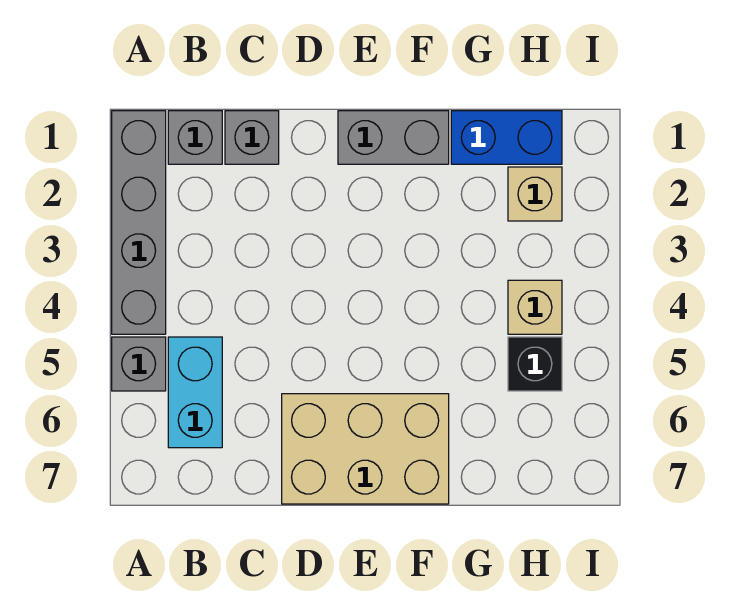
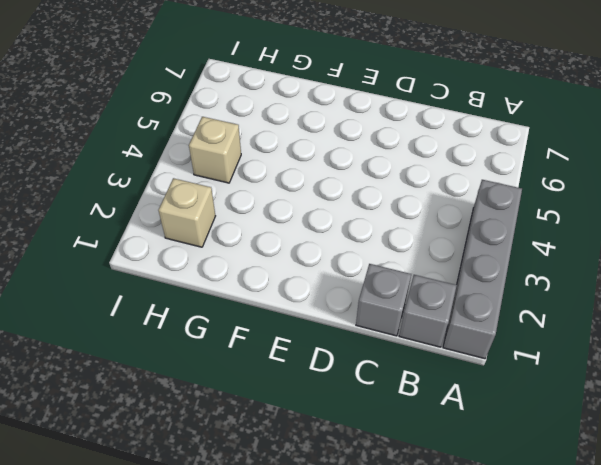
none -> grey brick A5 level 1
none -> cyan brick B5:B6 level 1

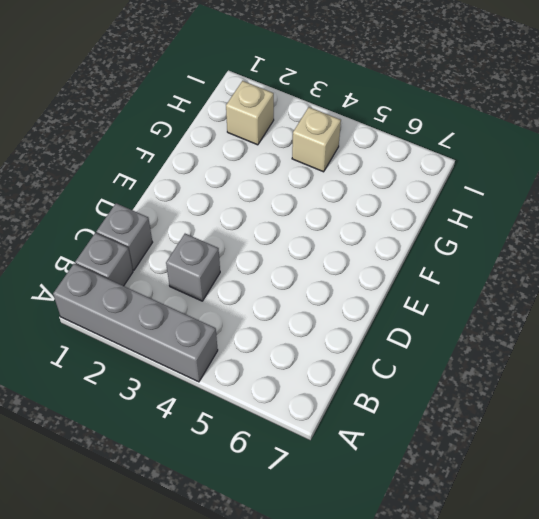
grey brick C3 level 1 -> grey brick A5 level 1
none -> cyan brick B5:B6 level 1
none -> tan brick D6:F7 level 1

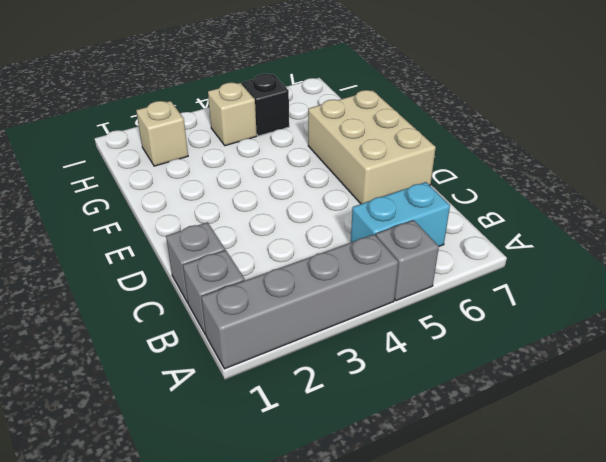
none -> grey brick E1:F1 level 1
none -> blue brick G1:H1 level 1

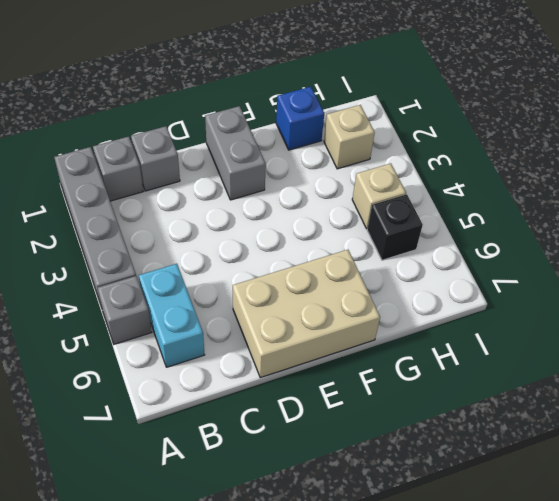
grey brick E1:E2 level 1 -> grey brick E1:F1 level 1
blue brick G1 level 1 -> blue brick G1:H1 level 1

